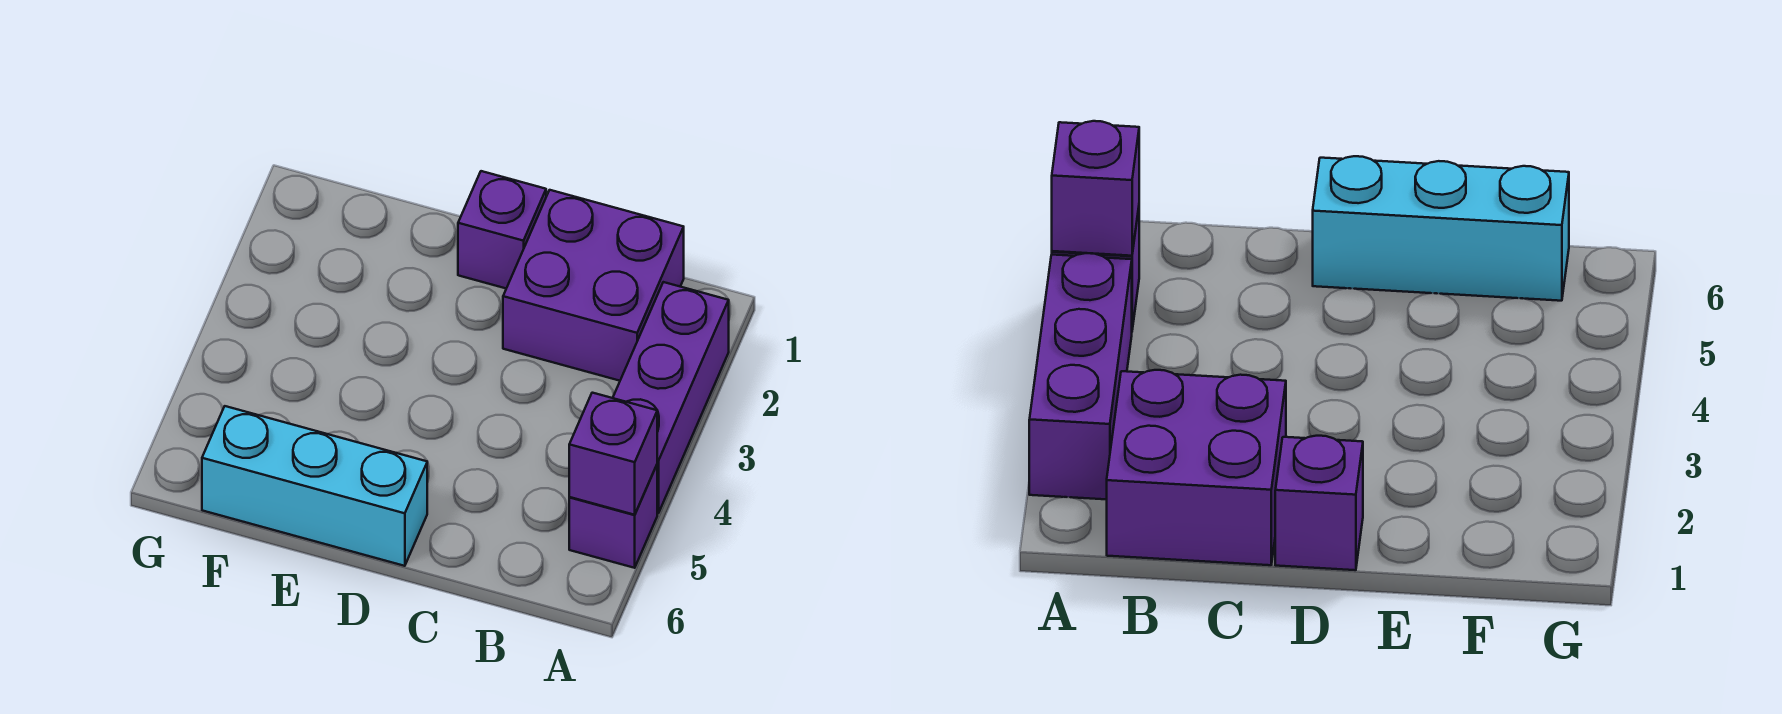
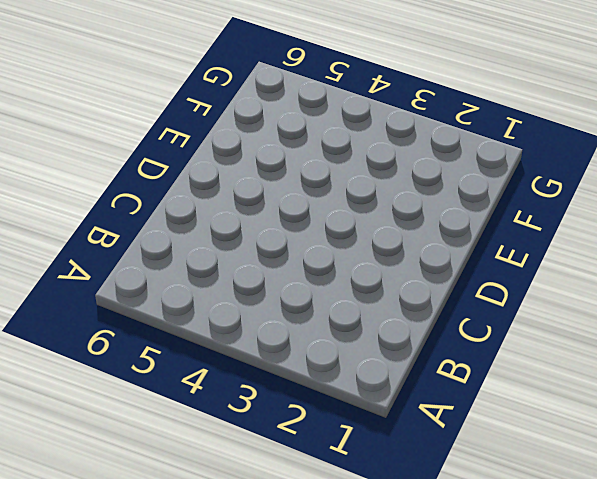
none -> purple brick A2:A4 level 1
none -> purple brick A5 level 1

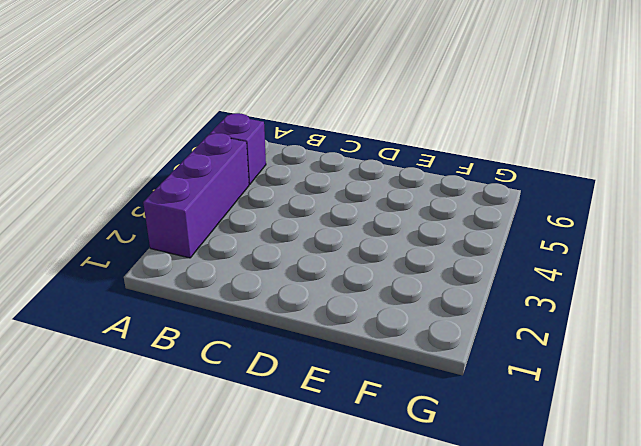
none -> purple brick B1:C2 level 1
none -> purple brick D1 level 1

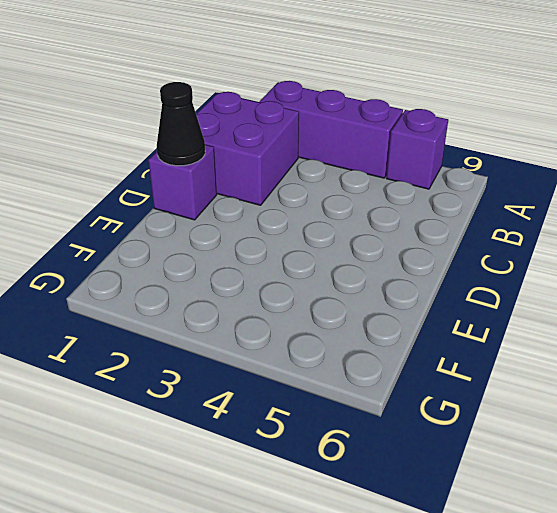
black cone D1 level 2 -> none
none -> cyan brick D6:F6 level 1
none -> purple brick A5 level 2

